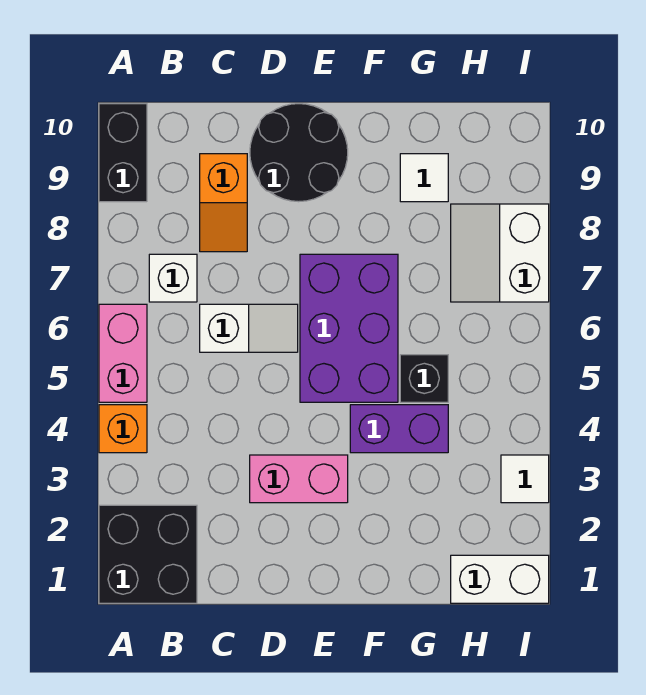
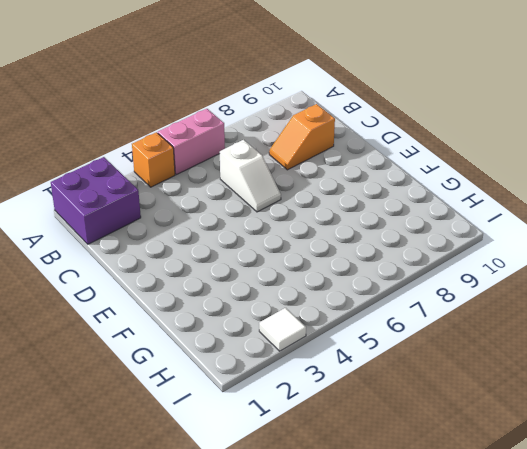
purple brick A1:B2 level 1 -> black brick A1:B2 level 1
none -> black brick A9:A10 level 1
none -> white brick B7 level 1
none -> pink brick D3:E3 level 1

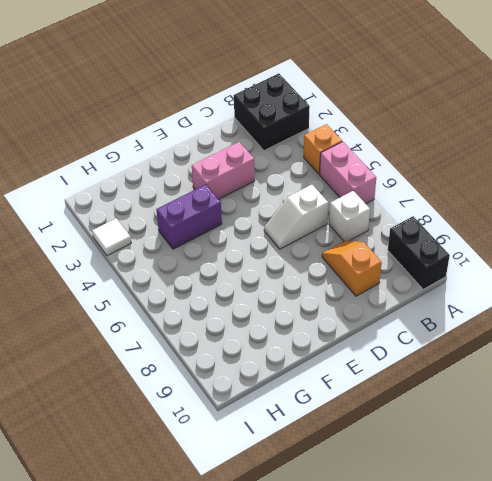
none -> black round brick D9:E10 level 1
none -> purple brick E5:F7 level 1
none -> black brick G5 level 1

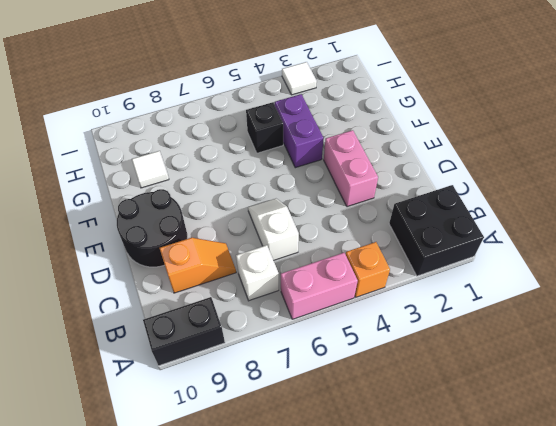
none -> purple brick E5:F7 level 1
none -> white brick H1:I1 level 1
none -> white slope H7:I8 level 1 top I

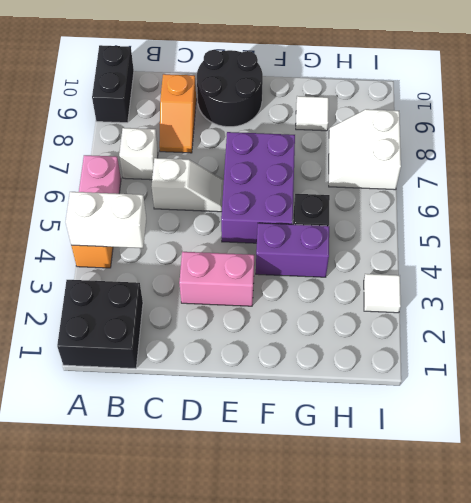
white brick A4:B4 level 2 -> white brick H1:I1 level 1

